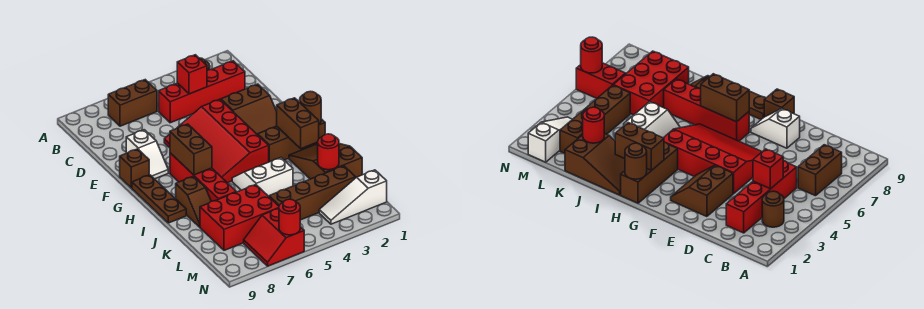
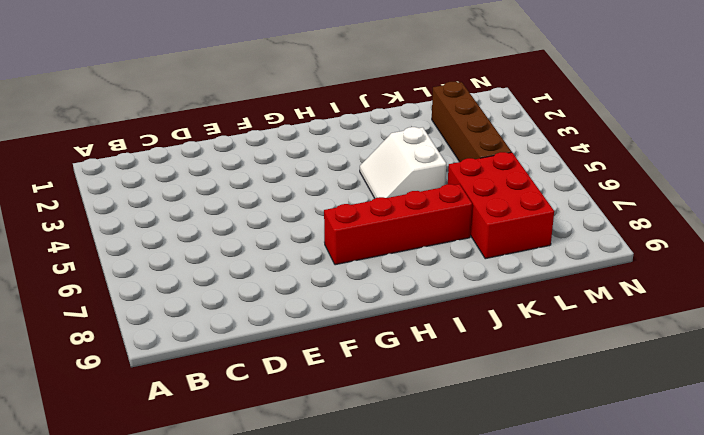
none -> brown round brick B3 level 1
none -> brown brick B6:B7 level 1
none -> red brick C2:C5 level 1

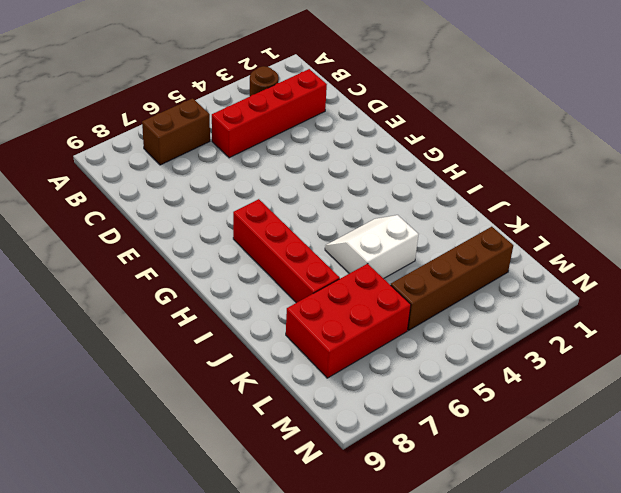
none -> brown slope E2:F3 level 1 top E
none -> red slope E4:H6 level 1 top 4
none -> white slope E8:F8 level 1 top E

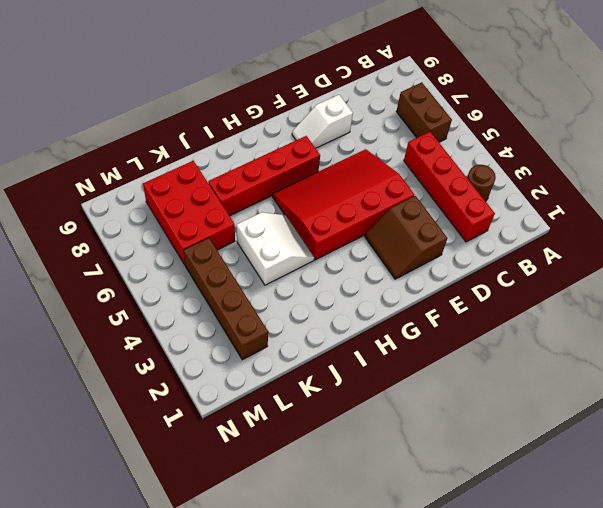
none -> brown brick F9 level 1
none -> brown plate G9:I9 level 1
none -> brown brick H1:H3 level 1

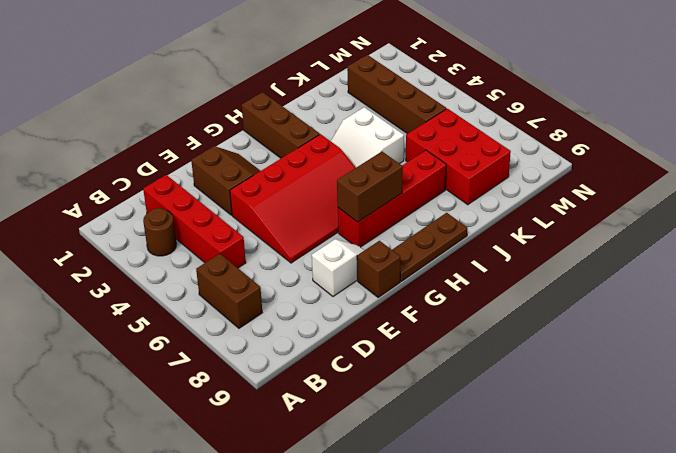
none -> brown slope I1:K2 level 1 top K
none -> brown slope I8:J8 level 1 top I
none -> white slope M1:M3 level 1 top 1

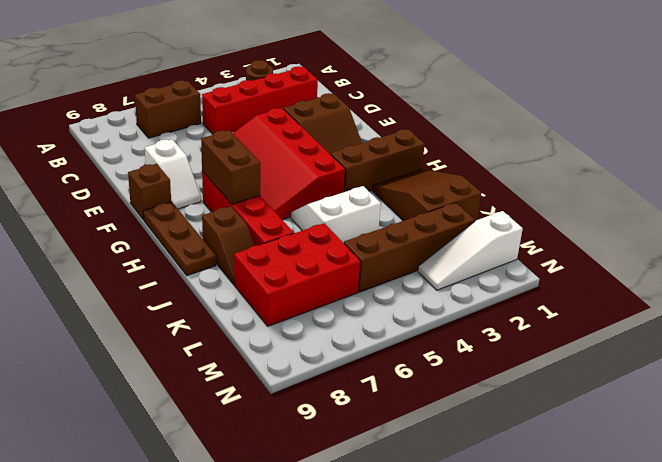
none -> red slope M6:N7 level 1 top 6
none -> red brick C4 level 2
none -> brown round brick H1 level 2

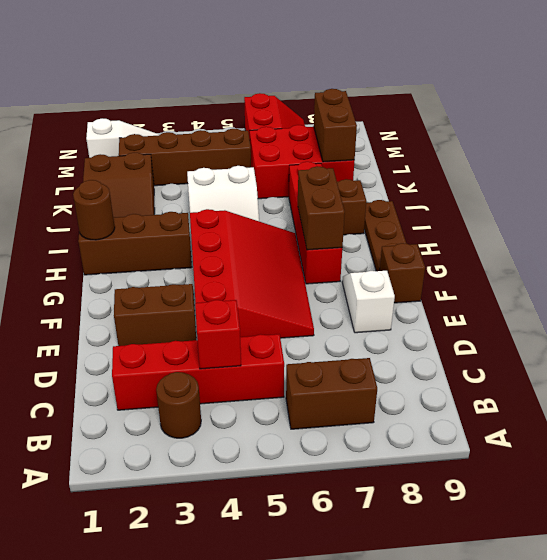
brown brick K8:L8 level 2 -> brown brick H2:I2 level 2
none -> red round brick K2 level 2
none -> red round brick N6 level 2

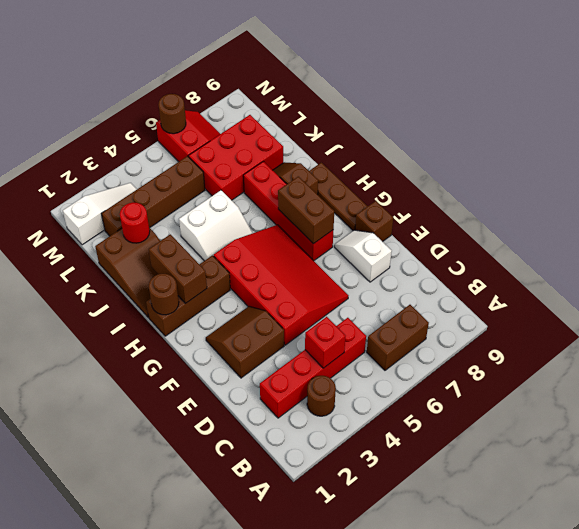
brown round brick N6 level 2 -> red round brick N6 level 2

